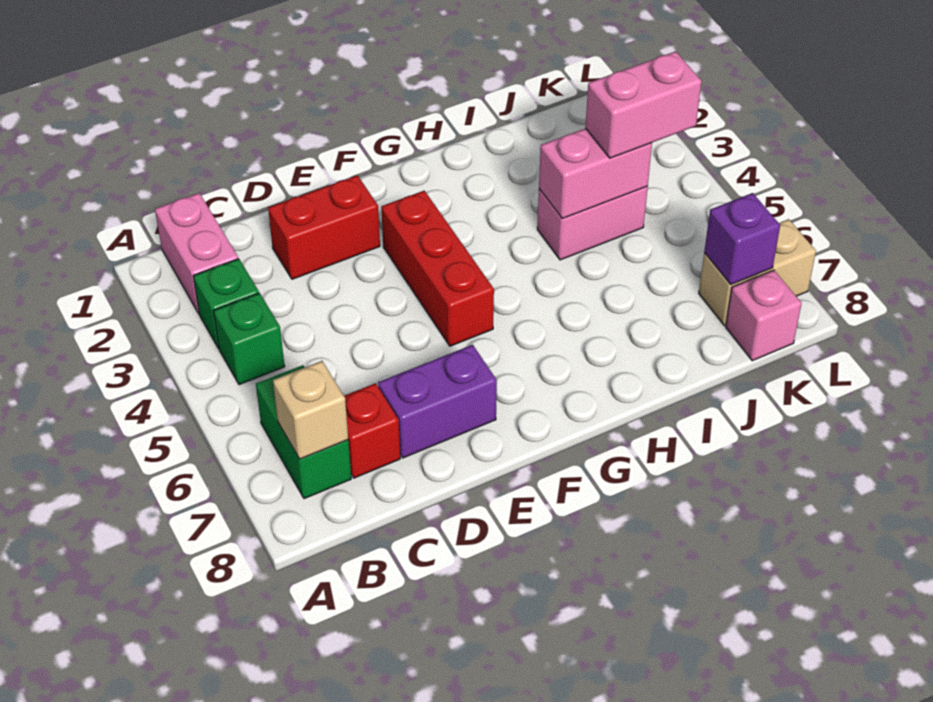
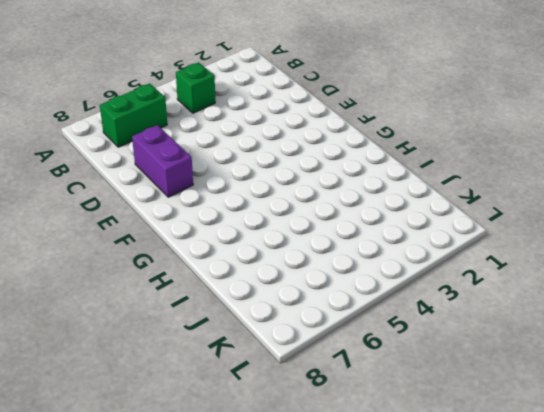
none -> pink brick B1:B2 level 1
none -> green brick B3 level 1
none -> red brick C7 level 1

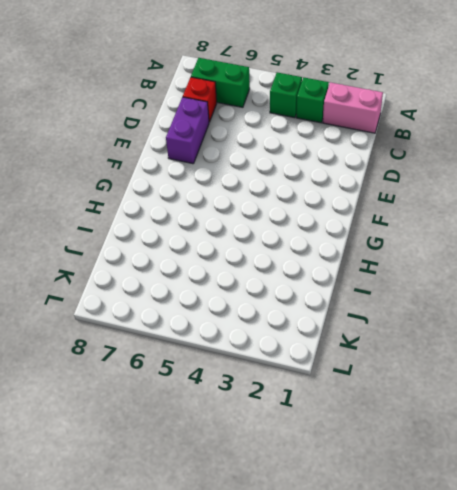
none -> red brick D2:E2 level 1
none -> red brick F3:F5 level 1
none -> pink brick I4:J4 level 1

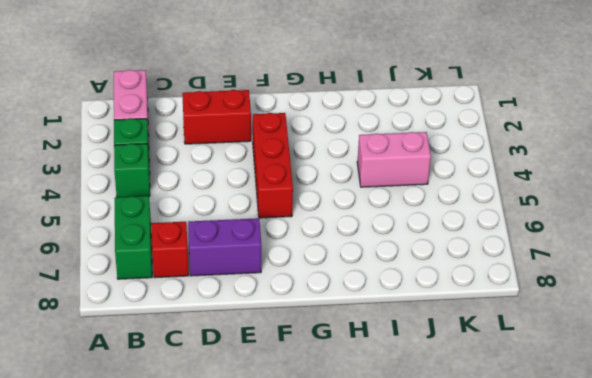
none -> tan brick K7:L7 level 1
none -> pink brick K8 level 1
none -> tan brick B7 level 2

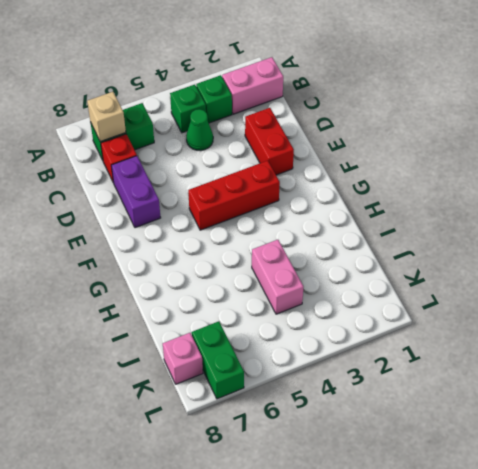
green cone C4 level 1 -> none
green brick K7:L7 level 1 -> tan brick K7:L7 level 1
none -> pink brick I4:J4 level 2
none -> purple brick K7 level 2
none -> pink brick J4:K4 level 3

